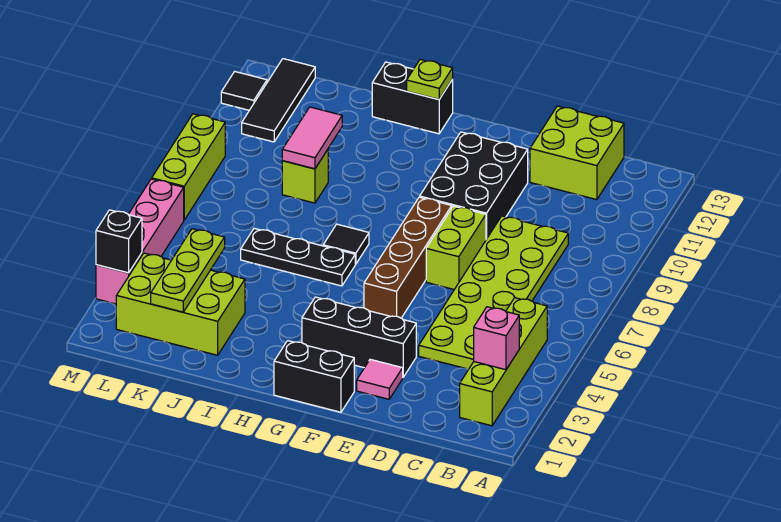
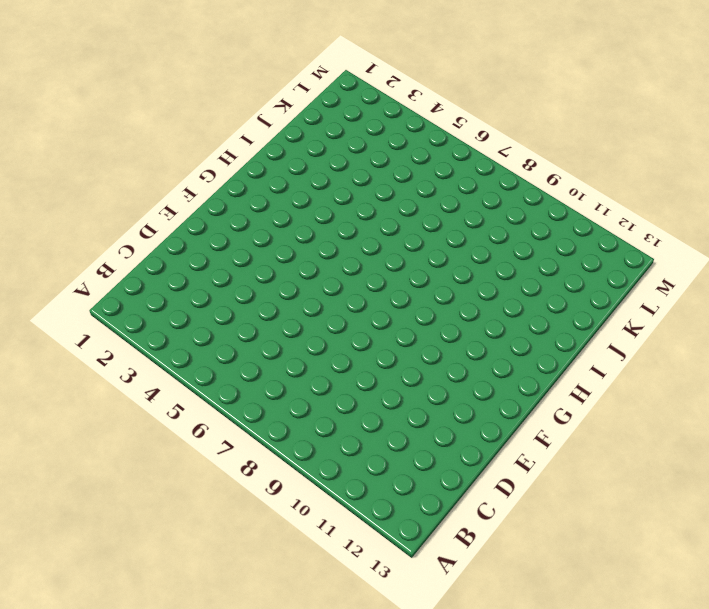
none -> lime brick B2:B5 level 1
none -> lime plate C4:D9 level 1
none -> lime brick C12:D13 level 1

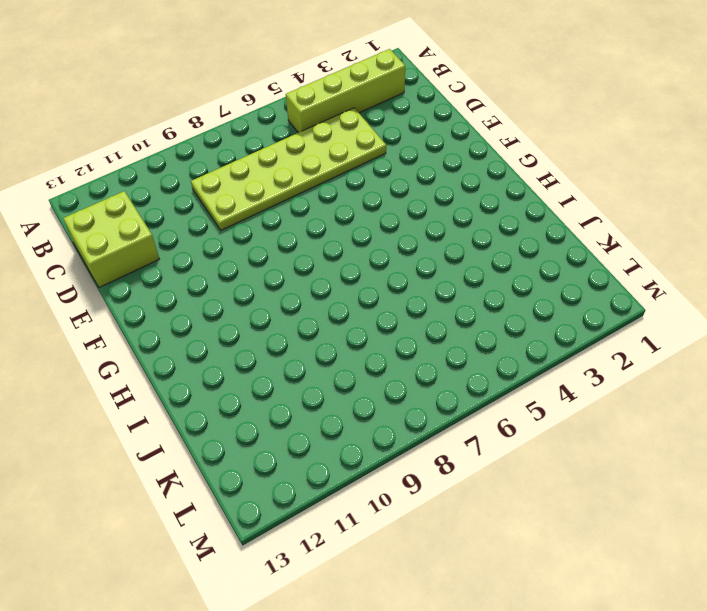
none -> pink tile E2 level 1
none -> black brick E3:G3 level 1
none -> lime brick E7:E8 level 1

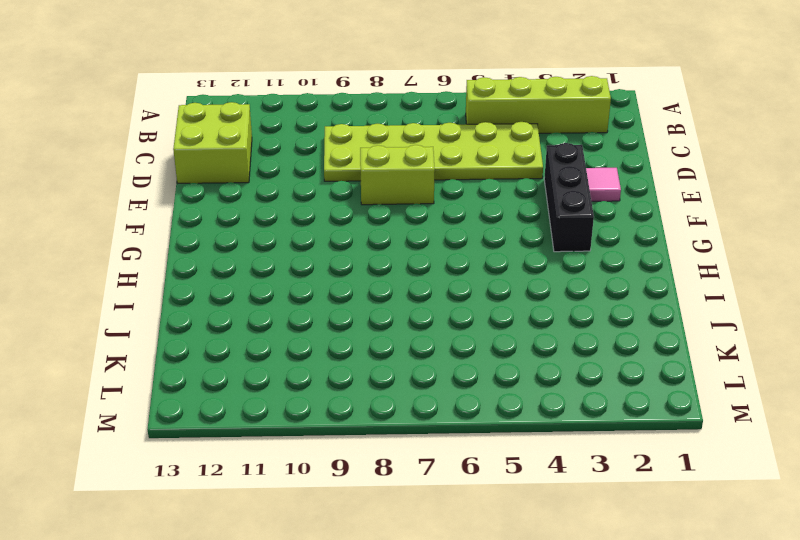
none -> black brick E9:F11 level 1
none -> black brick F1:G1 level 1
none -> brown brick F5:F8 level 1

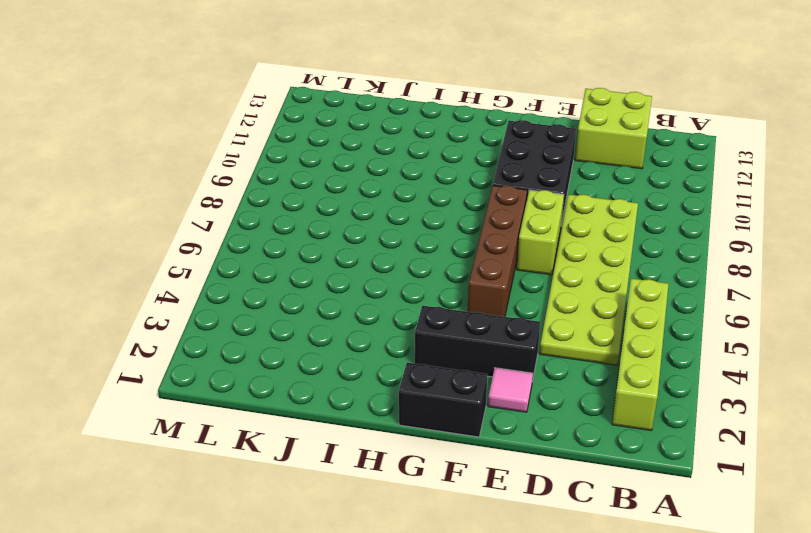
none -> black plate H6:J6 level 1
none -> black tile H7 level 1
none -> black brick H13:I13 level 1

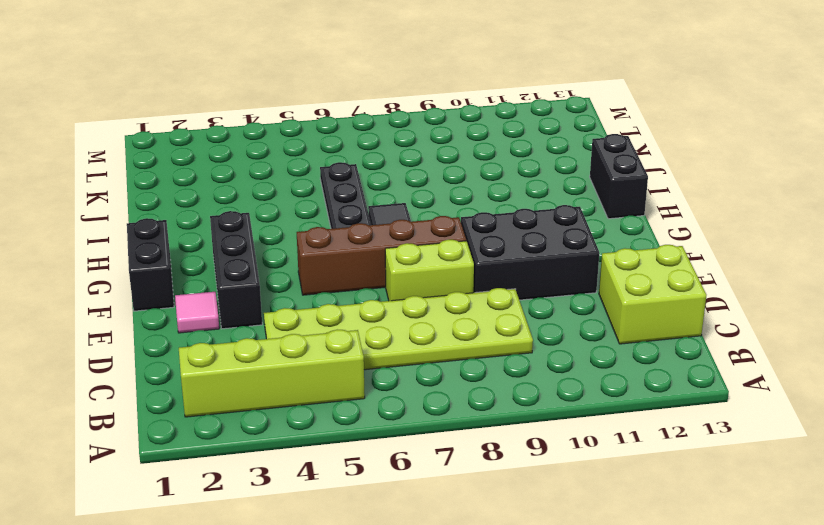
none -> lime brick J2:L3 level 1
none -> lime brick J9 level 1
none -> black tile L11:L13 level 1

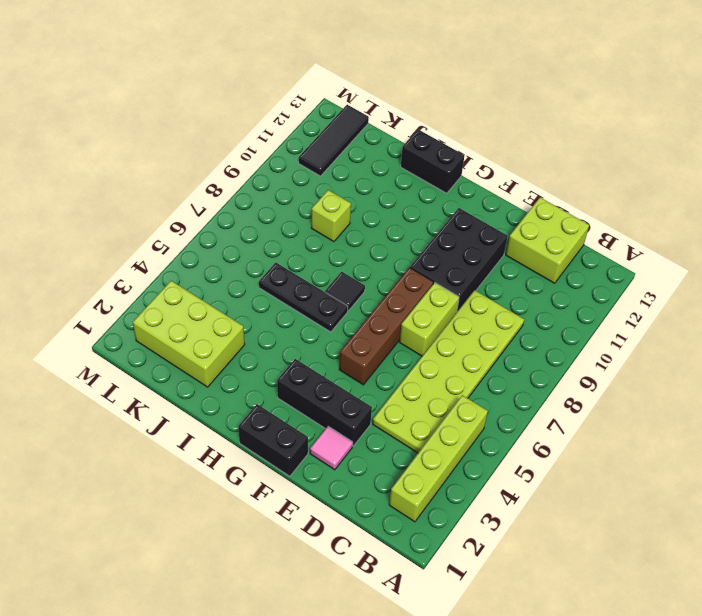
none -> pink brick M3:M6 level 1
none -> lime brick M7:M9 level 1
none -> black tile M12 level 1

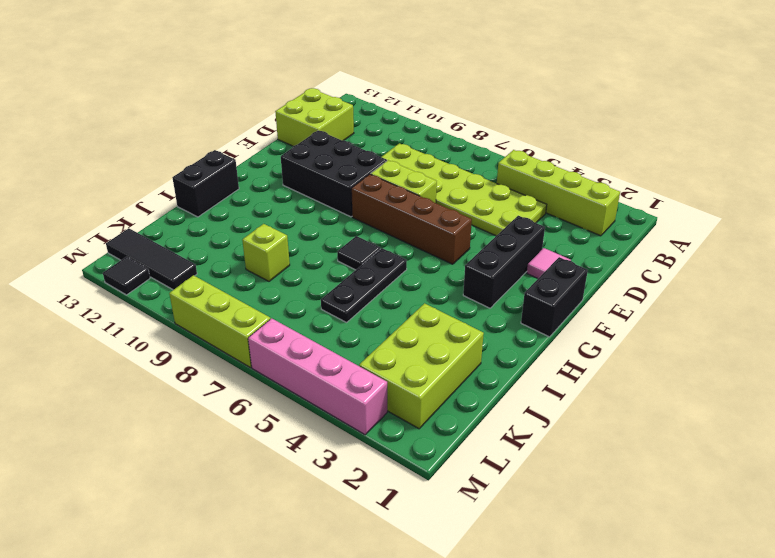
none -> pink brick B3 level 2
none -> lime plate H13 level 2
none -> pink tile J9:J10 level 2

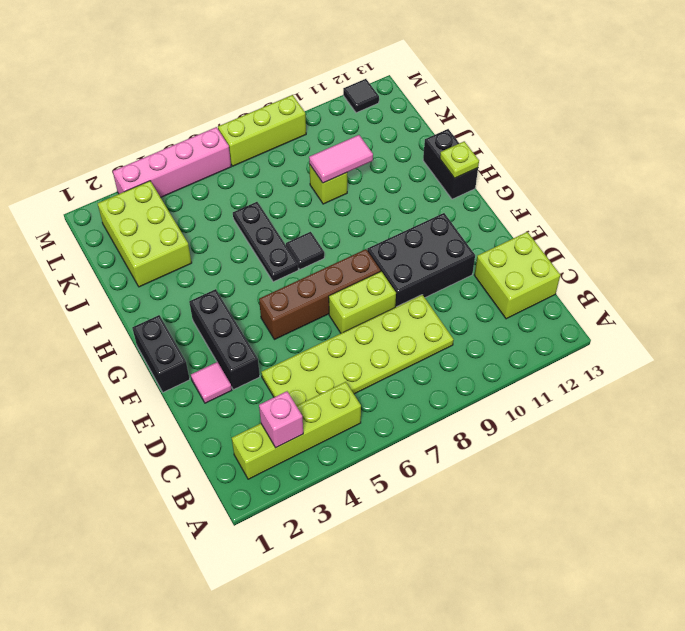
none -> black tile L11:L13 level 1
none -> lime plate K2:K4 level 2
none -> black brick M3 level 2

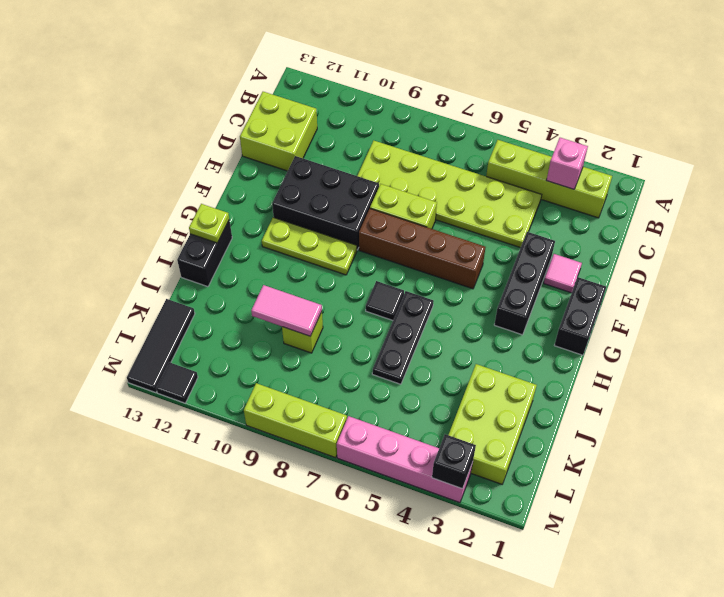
lime plate G9:G11 level 1 -> lime plate K2:K4 level 2
black tile K13:M13 level 1 -> black tile L11:L13 level 1

